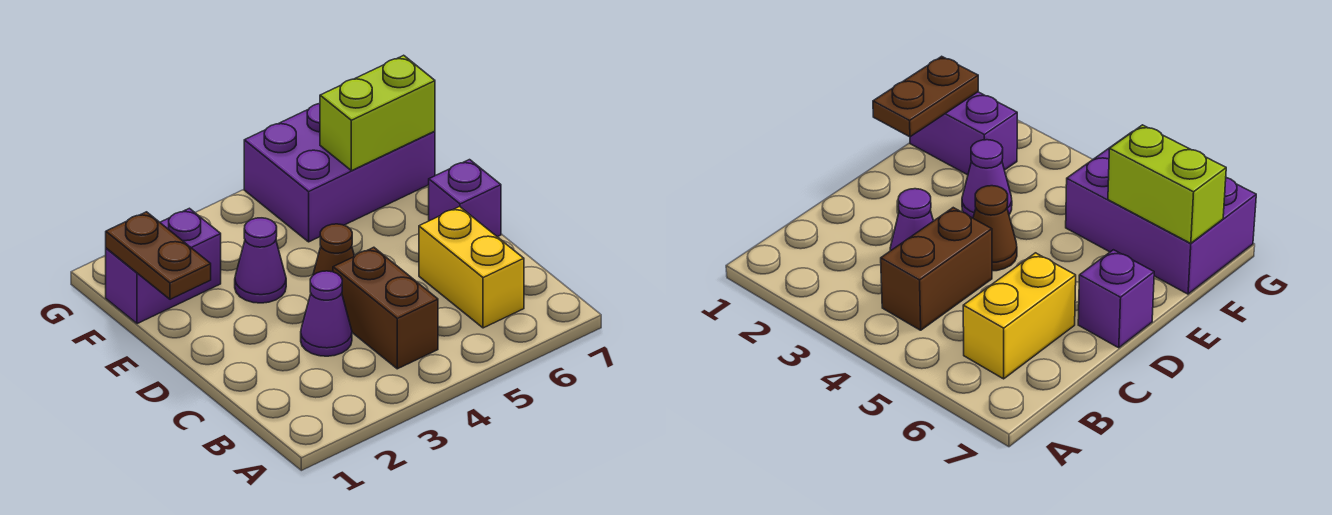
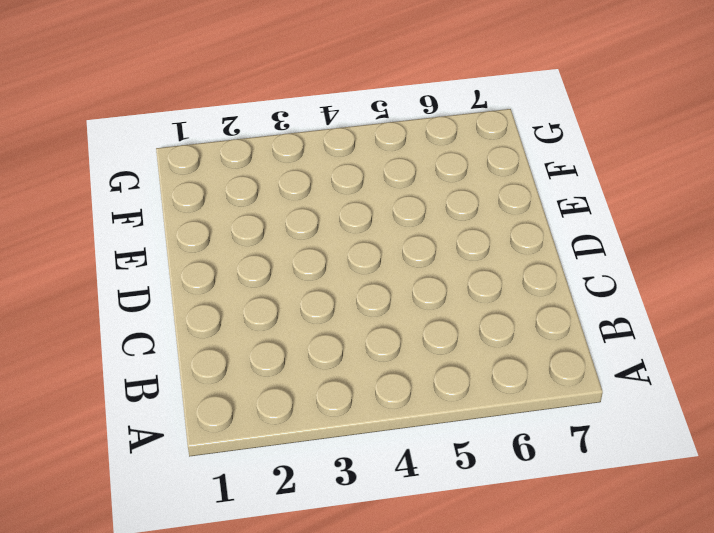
none -> brown brick B4:C4 level 1
none -> yellow brick B6:C6 level 1

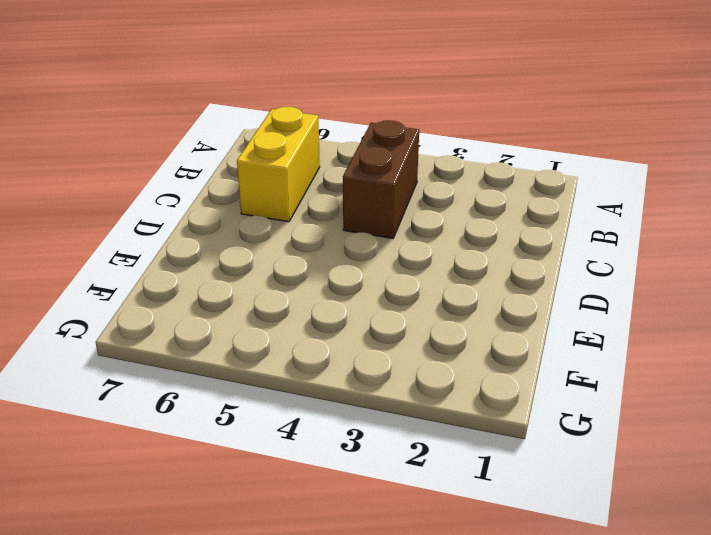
none -> purple cone C3 level 1
none -> brown cone D4 level 1

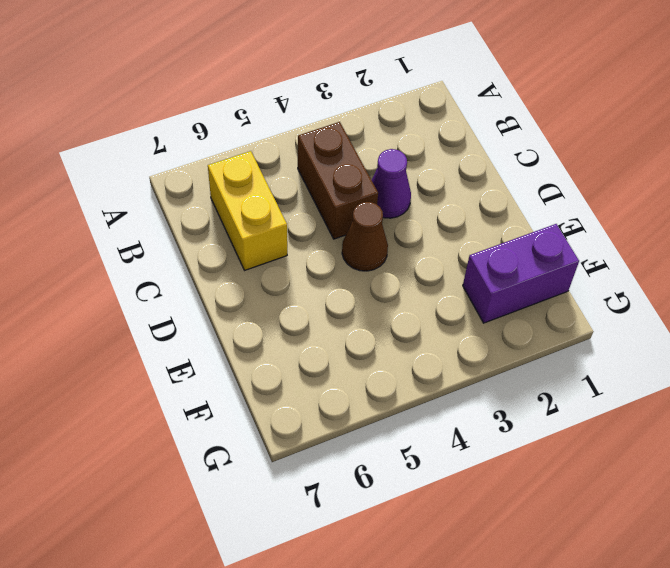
none -> purple brick D7 level 1
none -> purple cone E3 level 1

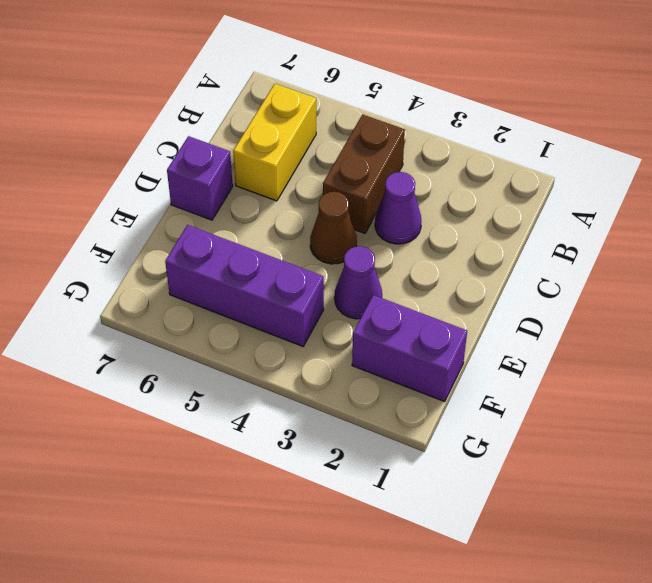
purple brick F4:F6 level 1 -> purple brick F5:G7 level 1
none -> brown plate E1:F1 level 2
none -> lime brick F6:F7 level 2

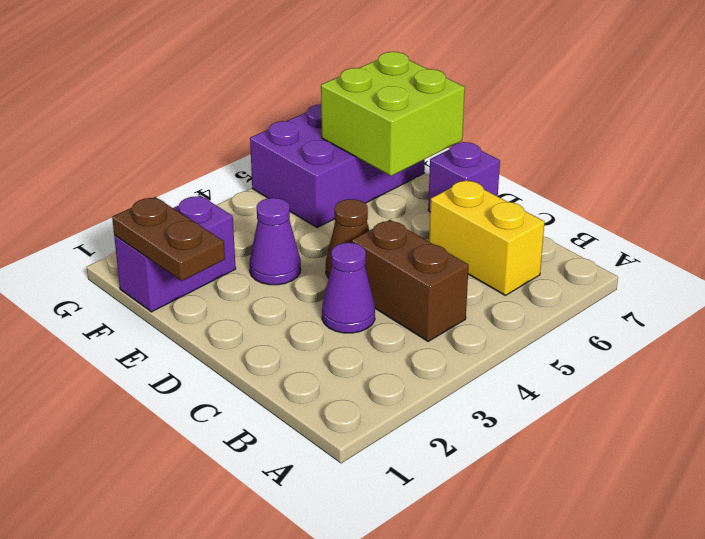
lime brick E6:F7 level 2 -> lime brick F6:F7 level 2

